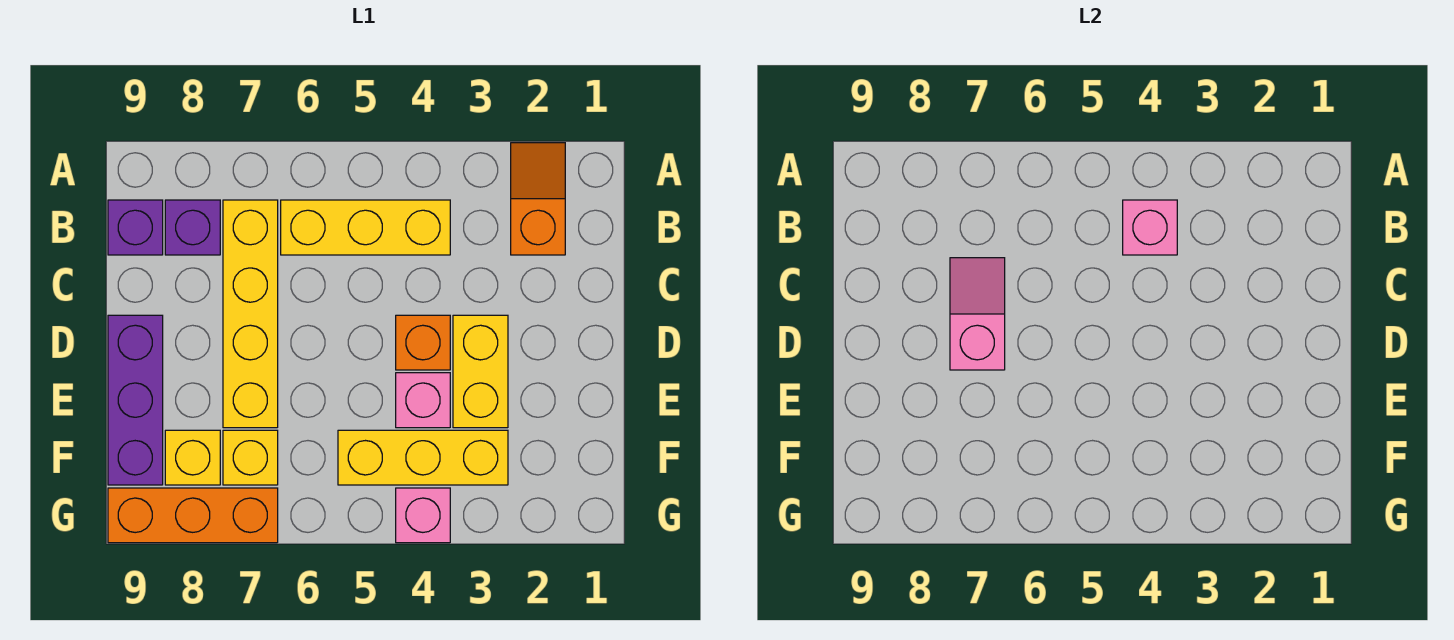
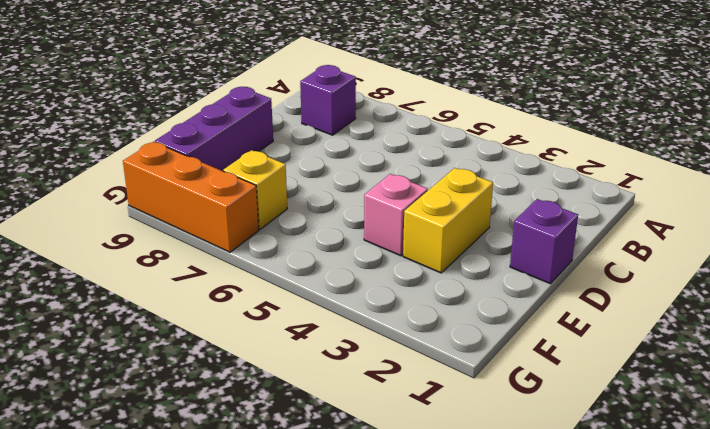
purple brick D1 level 1 -> purple brick B9 level 1
none -> orange slope A2:B2 level 1 top B
none -> yellow brick B4:B6 level 1
none -> yellow brick B7:E7 level 1

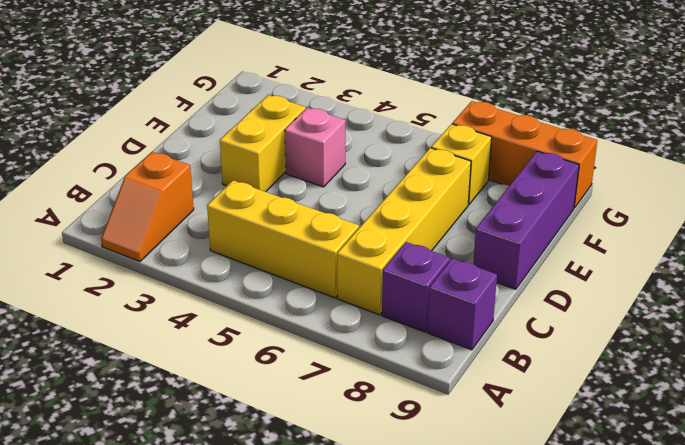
none -> orange brick D4 level 1
none -> yellow brick F3:F5 level 1
none -> yellow brick F8 level 1

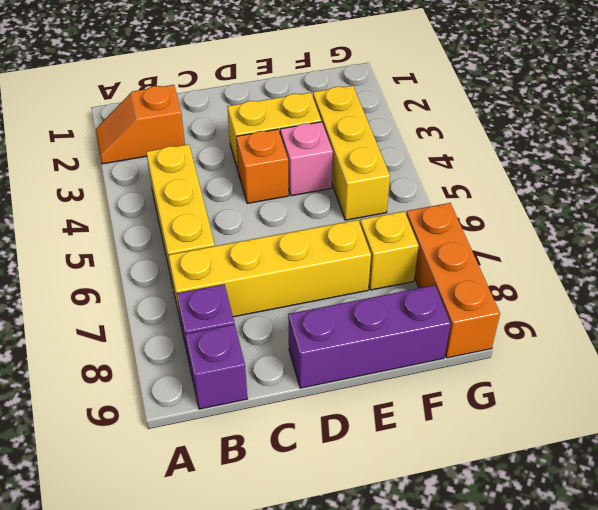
none -> yellow brick F8 level 1
none -> pink brick G4 level 1
none -> pink brick B4 level 2

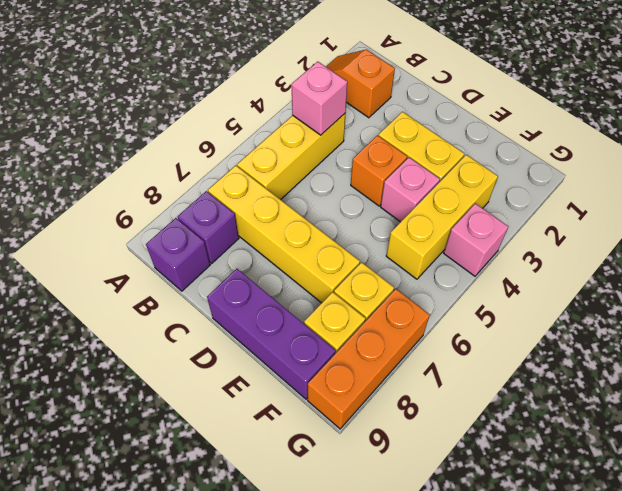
none -> pink slope C7:D7 level 2 top D

